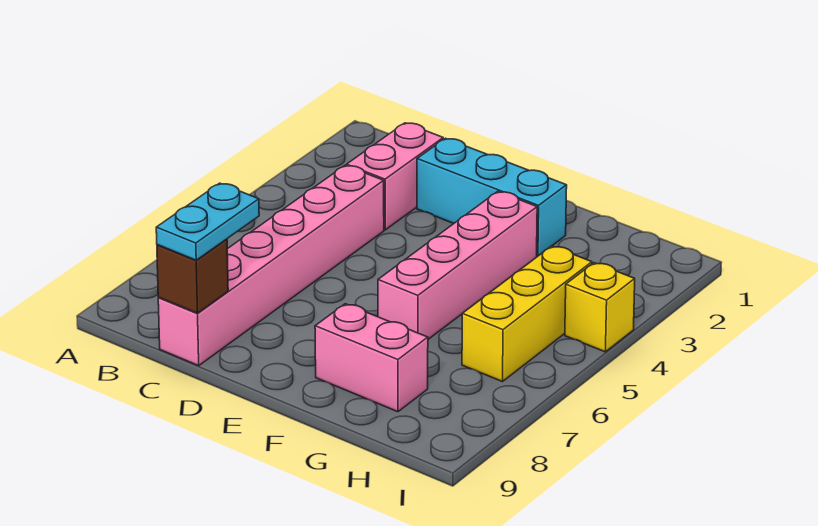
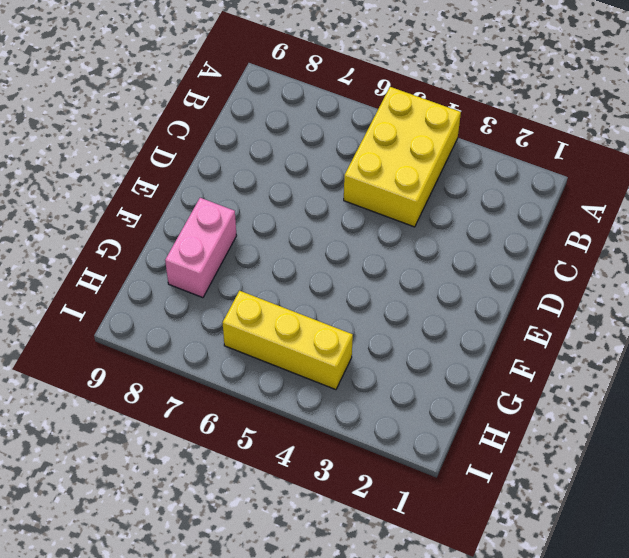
yellow brick A4:C5 level 1 -> pink brick C4:C9 level 1
none -> pink brick C2:C3 level 1
none -> cyan brick D2:F2 level 1

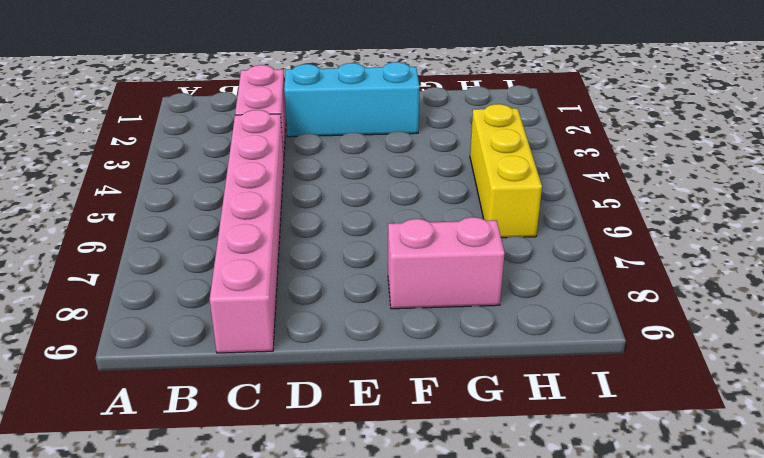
none -> pink brick F3:F6 level 1
none -> yellow brick I4 level 1

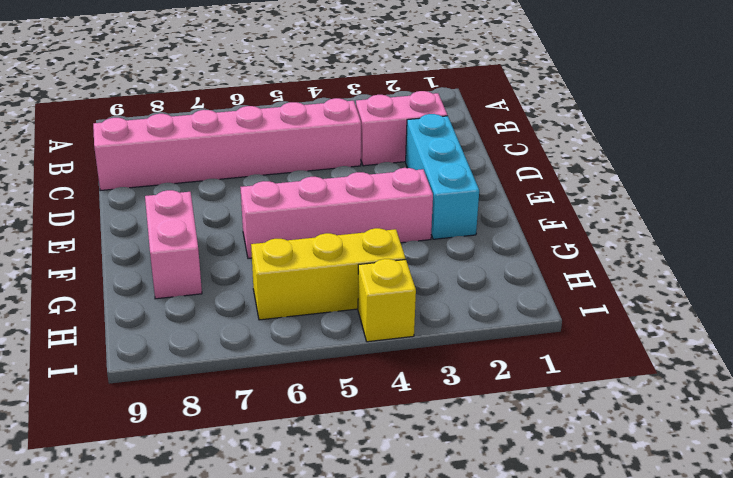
none -> brown brick C9 level 2
none -> cyan plate C8:C9 level 3

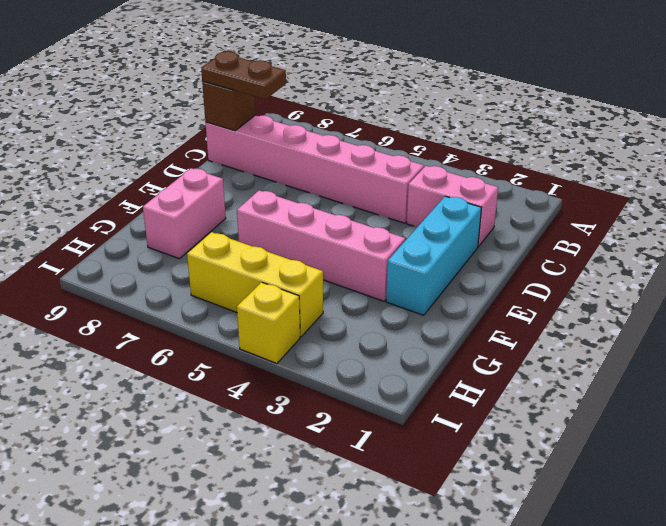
brown plate C8:C9 level 3 -> cyan plate C8:C9 level 3

